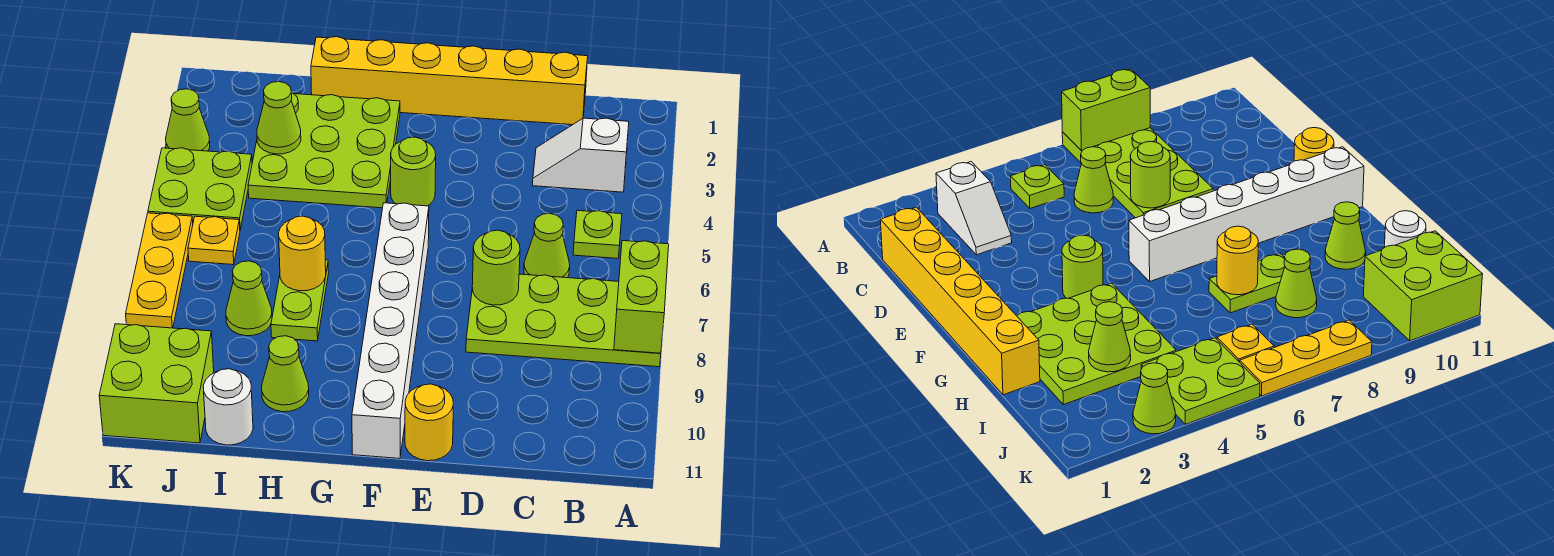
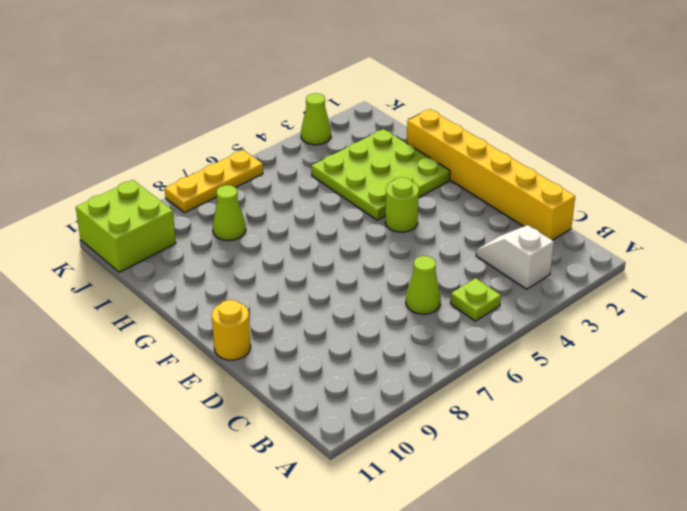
none -> lime plate A7:D8 level 1
none -> white brick F6:F11 level 1
none -> lime plate H7:H8 level 1

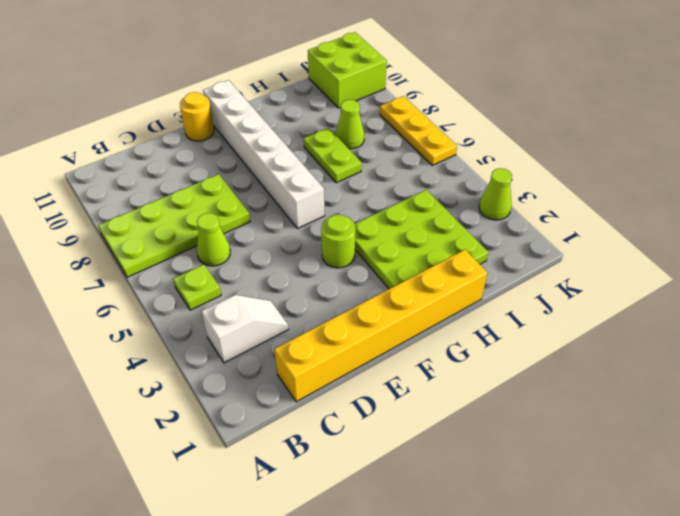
none -> lime cone H10 level 1
none -> white round brick I11 level 1
none -> lime plate J4:K5 level 1

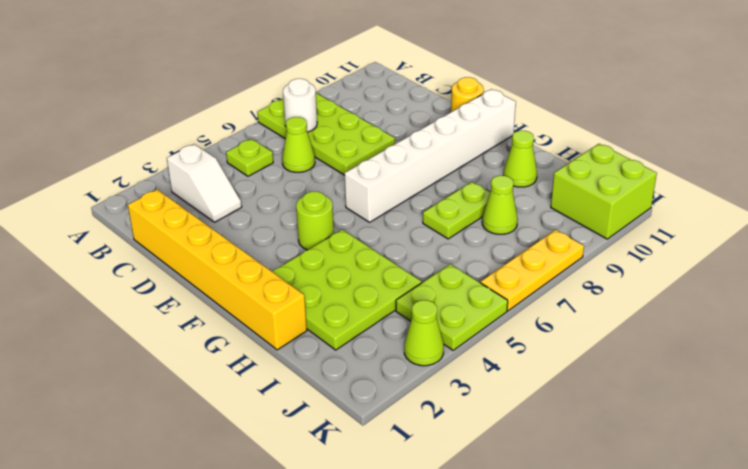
white round brick B7 level 2 -> white round brick I11 level 1
none -> yellow plate J6 level 1
none -> lime brick A7:A8 level 2
none -> lime round brick D7 level 2

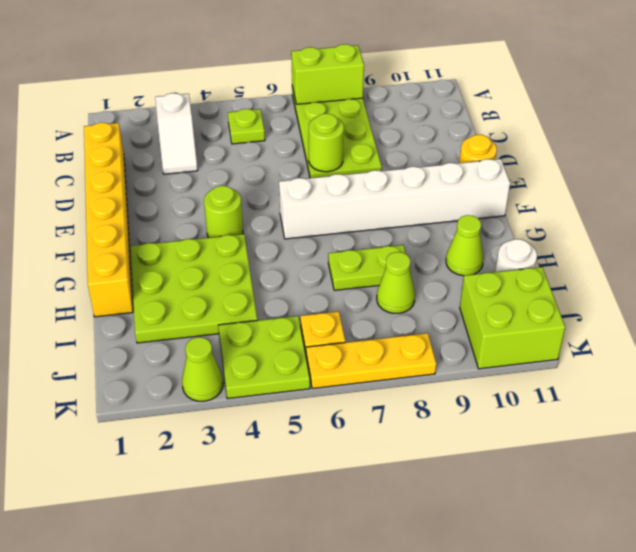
none -> lime cone C6 level 1
none -> yellow round brick H7 level 2
none -> lime cone I3 level 2

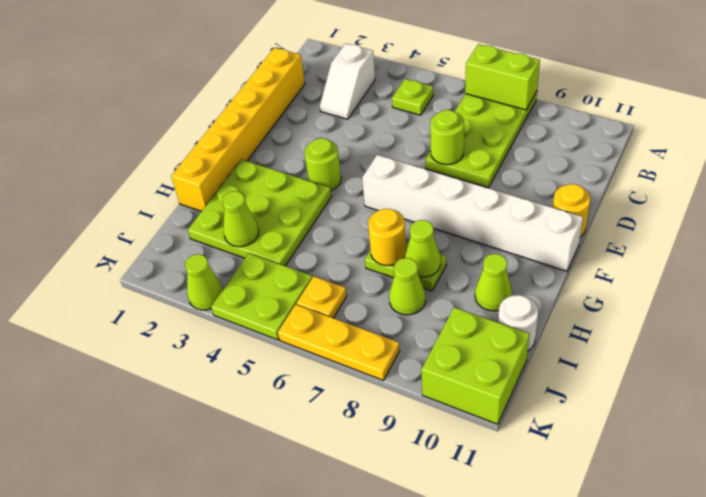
lime cone H8 level 2 -> lime cone C6 level 1

